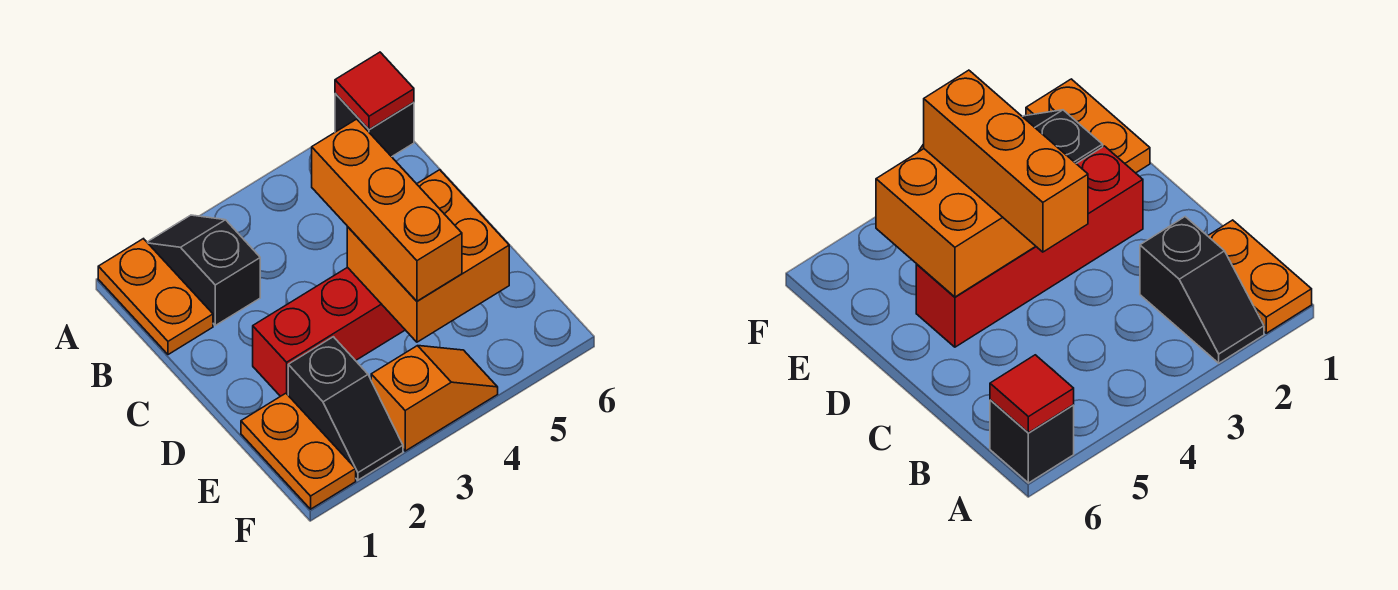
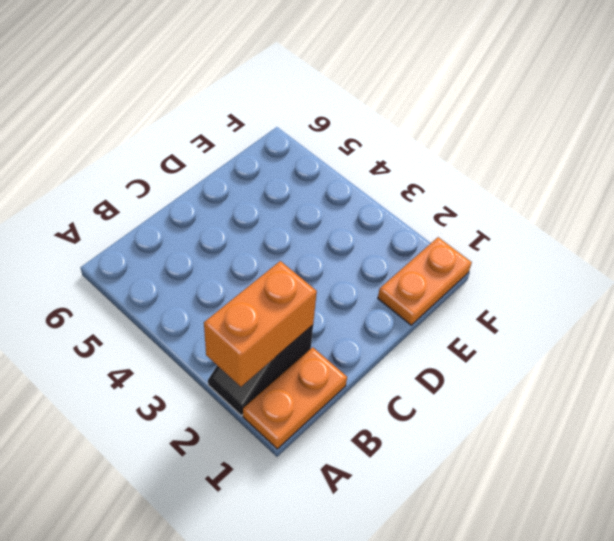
orange brick A2:B2 level 2 -> none
none -> black brick A6 level 1
none -> red brick D2:D5 level 1

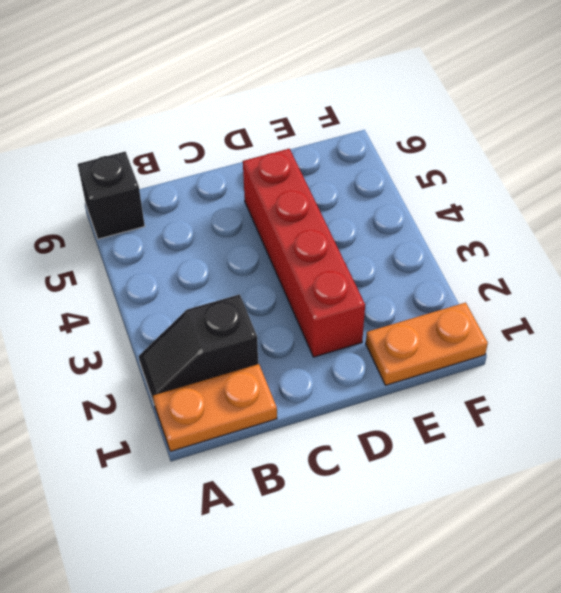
none -> black slope E2:F2 level 1 top E
none -> orange slope F3:F4 level 1 top 3

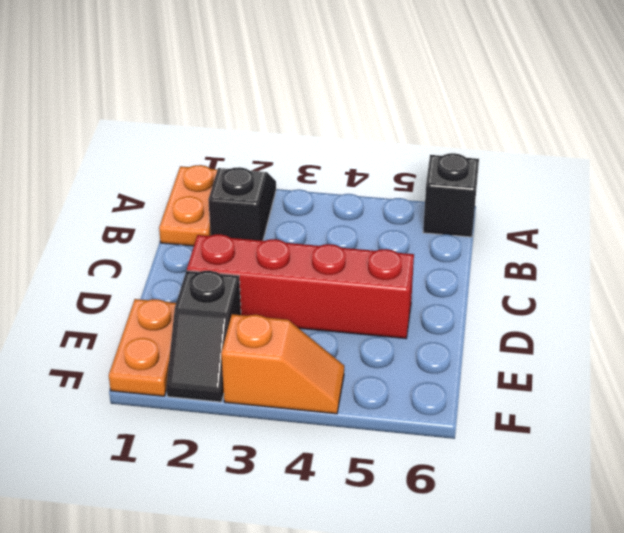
none -> red tile A6 level 2
none -> orange brick D4:E5 level 2

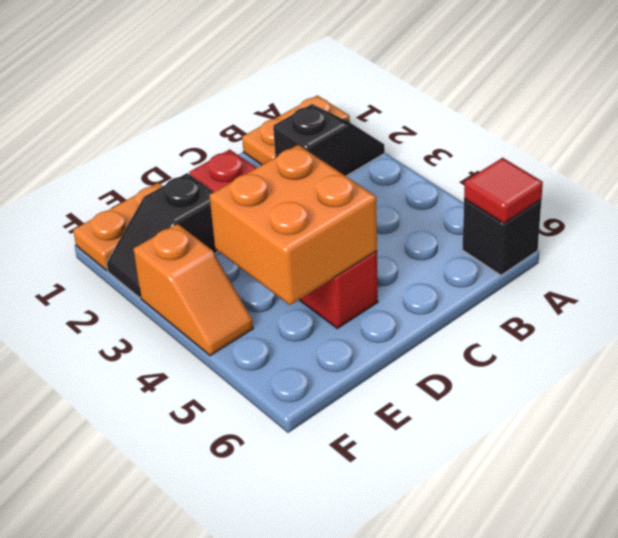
none -> orange brick C4:E4 level 3

